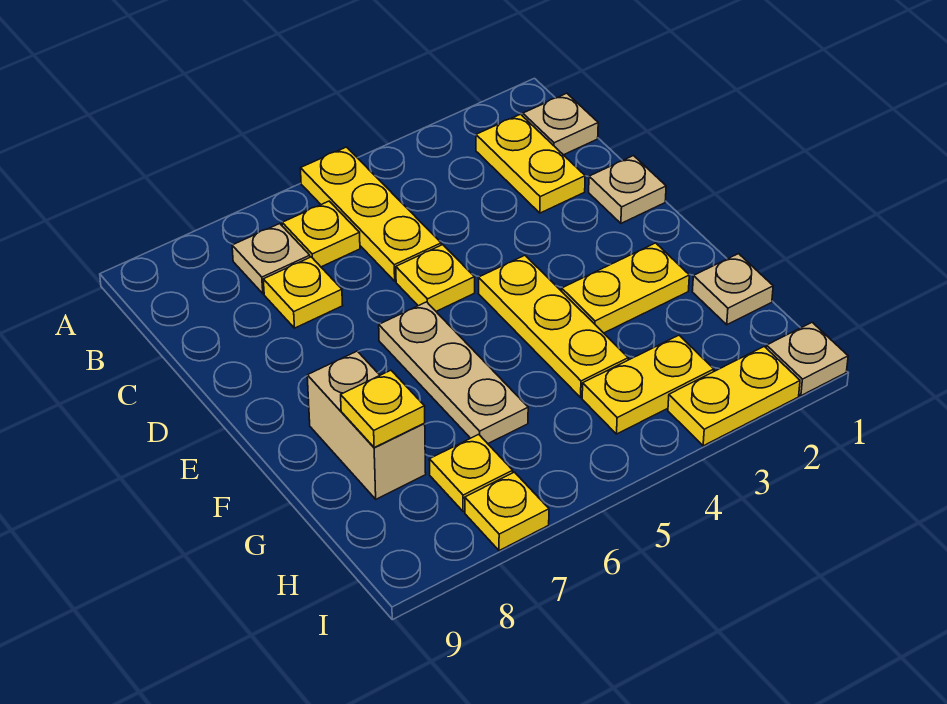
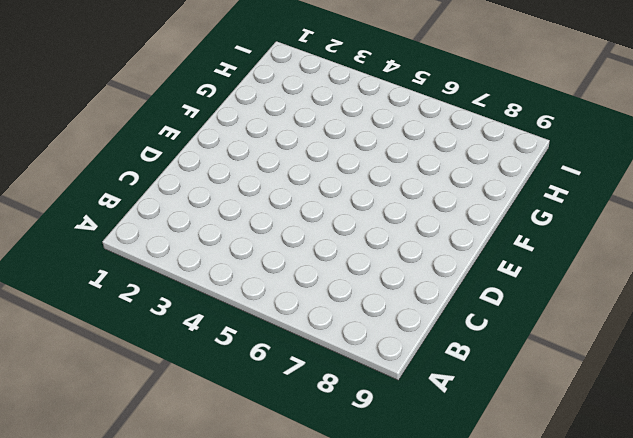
none -> yellow plate A5:C5 level 1
none -> tan plate B1 level 1
none -> yellow plate B2:C2 level 1

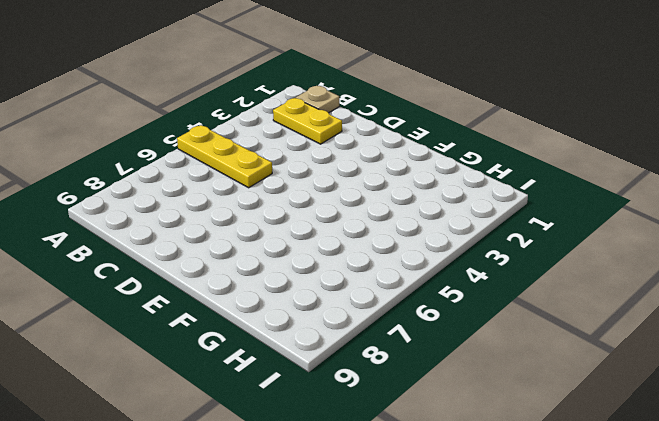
none -> yellow plate B6 level 1
none -> tan plate B7 level 1
none -> yellow plate C7 level 1

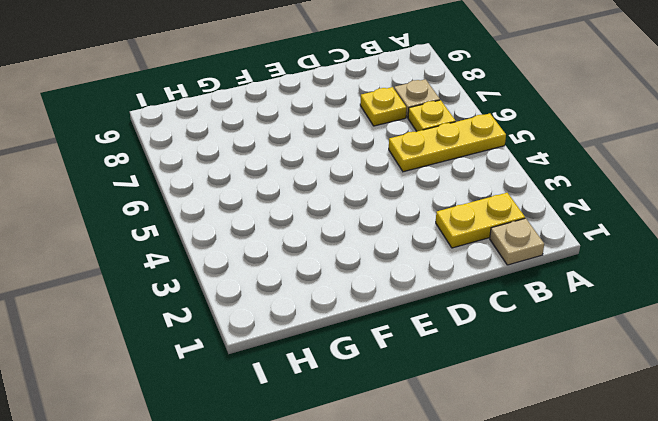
none -> tan plate D1 level 1
none -> yellow plate D5 level 1
none -> yellow plate E4:G4 level 1

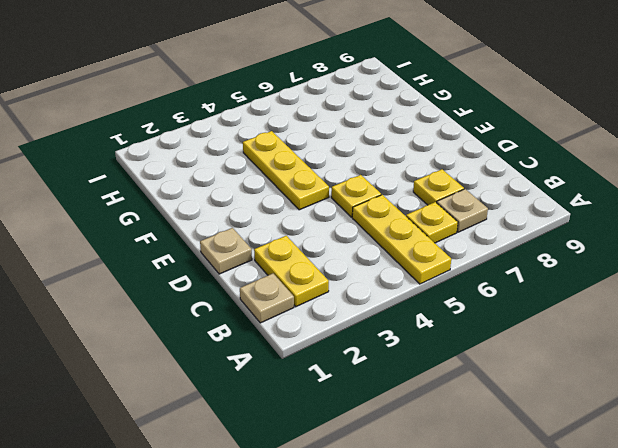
none -> tan plate E6:G6 level 1
none -> yellow plate F2:F3 level 1
none -> tan brick F8:G8 level 1

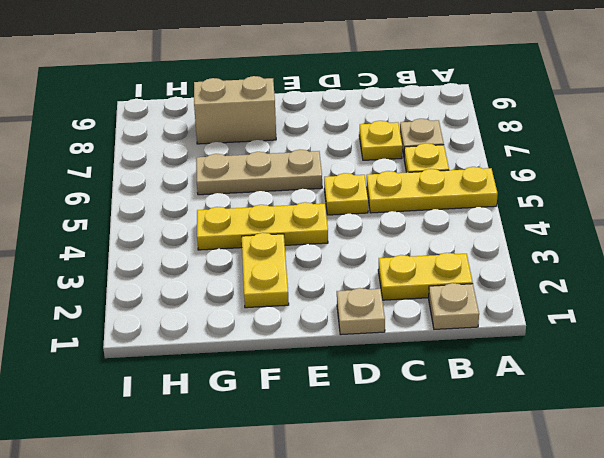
none -> tan plate G1 level 1
none -> yellow plate H3:H4 level 1
none -> yellow plate H7 level 1

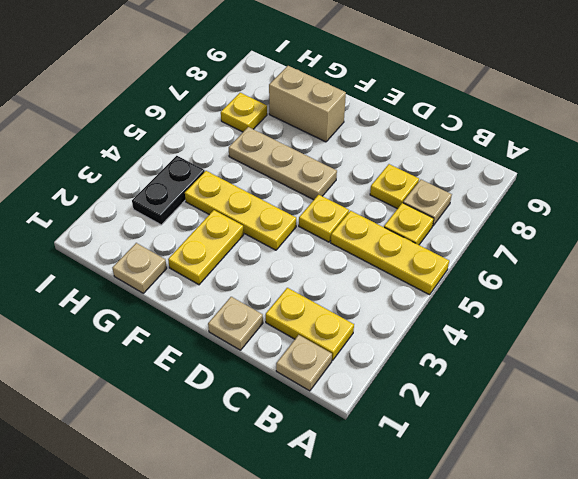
black plate H3:H4 level 1 -> yellow plate H3:H4 level 1
none -> tan plate I1 level 1
none -> yellow plate I2:I3 level 1
none -> yellow plate I7 level 1

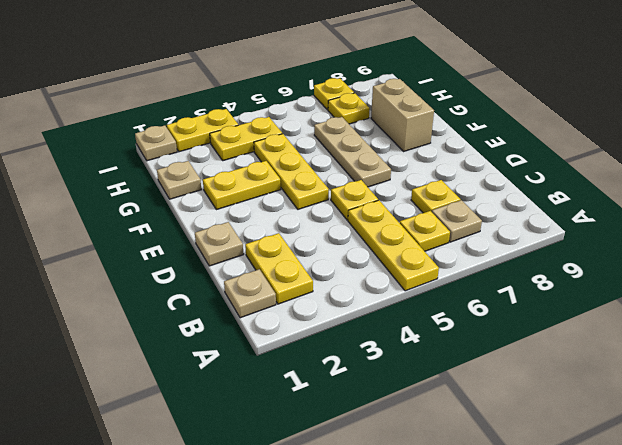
none -> yellow plate G8 level 2

